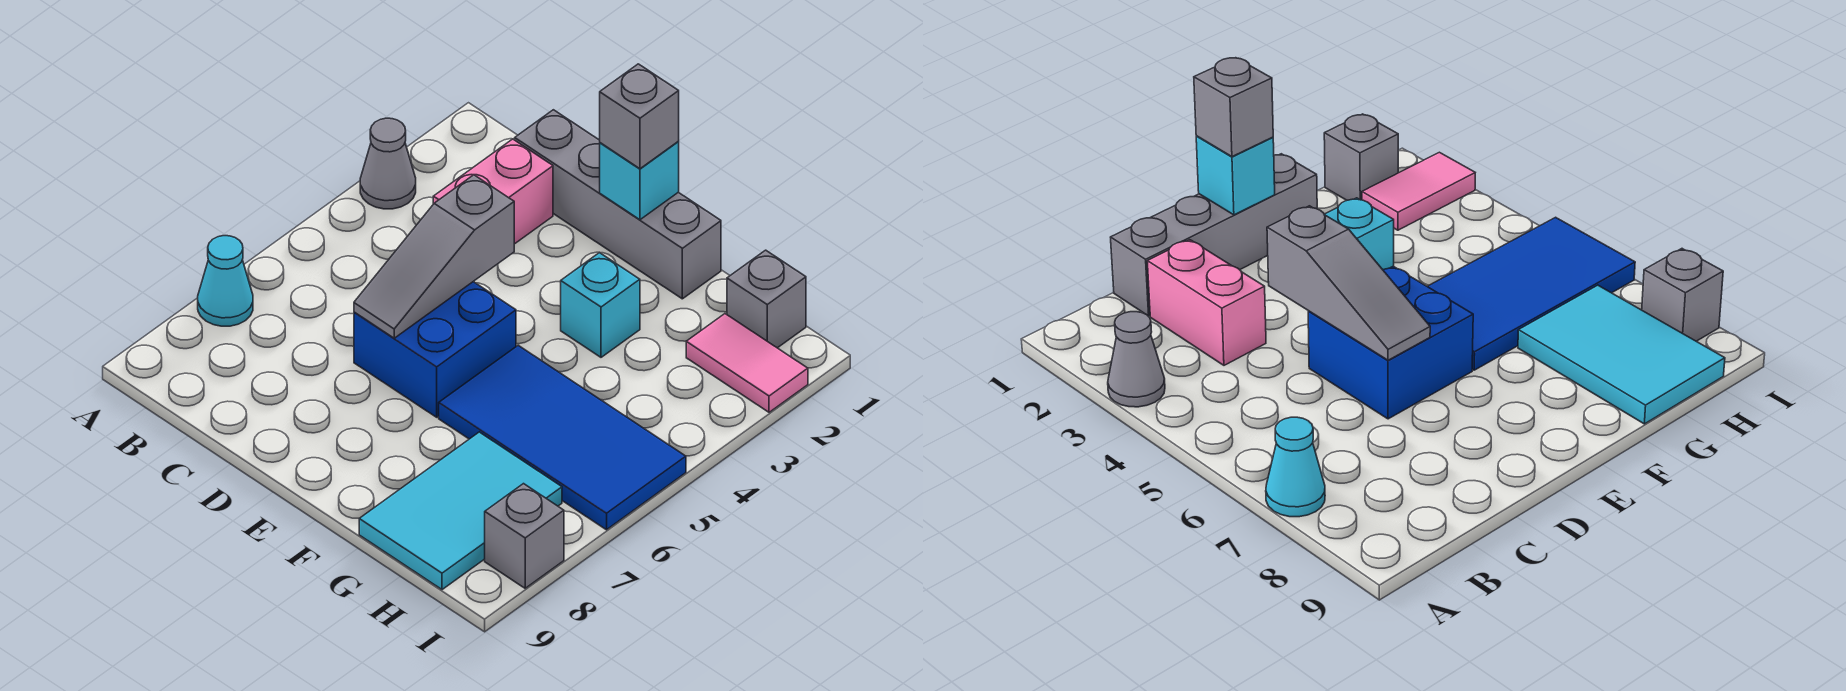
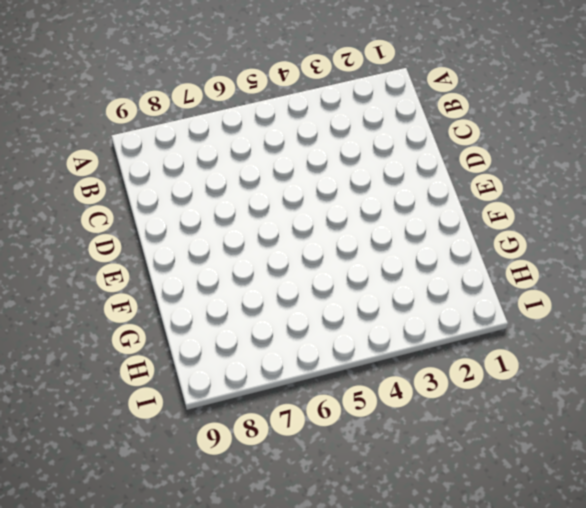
none -> grey cone A3 level 1
none -> cyan cone A7 level 1
none -> grey brick C1:F1 level 1

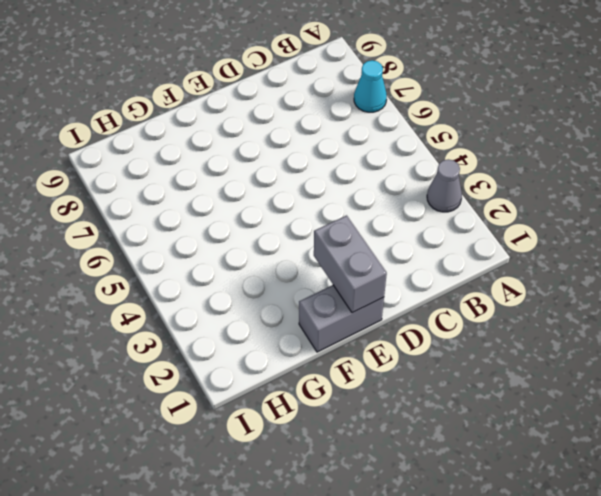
grey brick E1:F1 level 1 -> grey brick C1:F1 level 1
grey brick E1:E2 level 2 -> cyan brick E1 level 2
none -> pink brick C2:C3 level 1
none -> blue brick D5:E6 level 1
none -> cyan brick F3 level 1

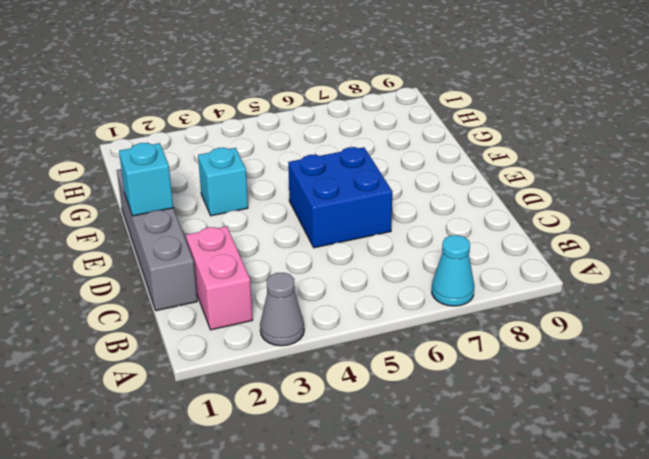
pink brick B2:C2 level 1 -> pink brick C2:C3 level 1
none -> blue tile F5:I6 level 1
none -> cyan tile G7:H9 level 1
none -> grey brick H1 level 1

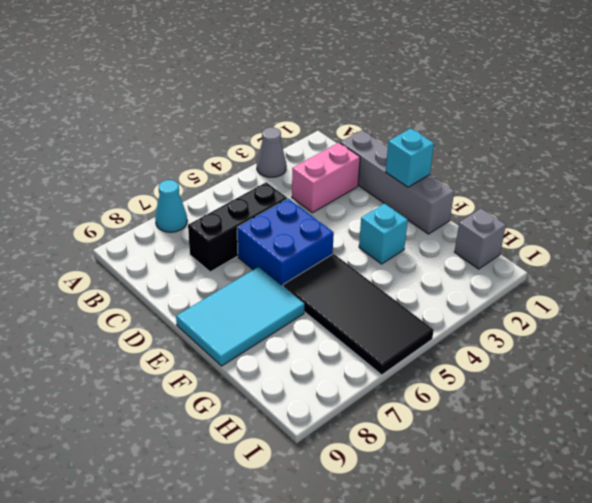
black brick C5:C7 level 1 -> none
cyan tile E7:F9 level 1 -> cyan tile G7:H9 level 1
black tile F5:I6 level 1 -> blue tile F5:I6 level 1
none -> pink tile H2:I2 level 1
none -> grey brick I8 level 1
none -> grey slope D4:D6 level 2 top 4

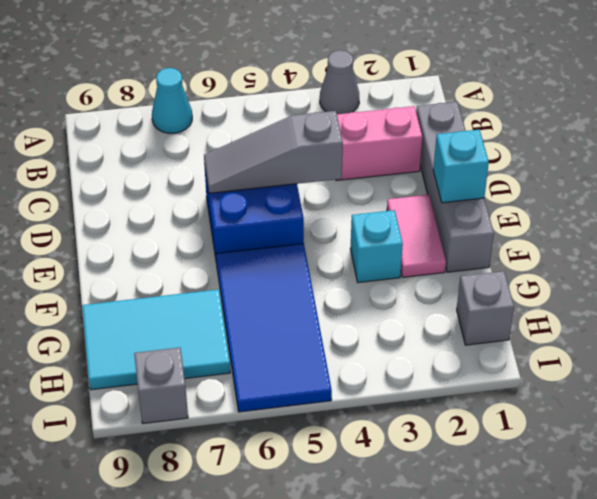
pink tile E2:F2 level 1 -> pink tile H2:I2 level 1
none -> grey brick E1 level 3

